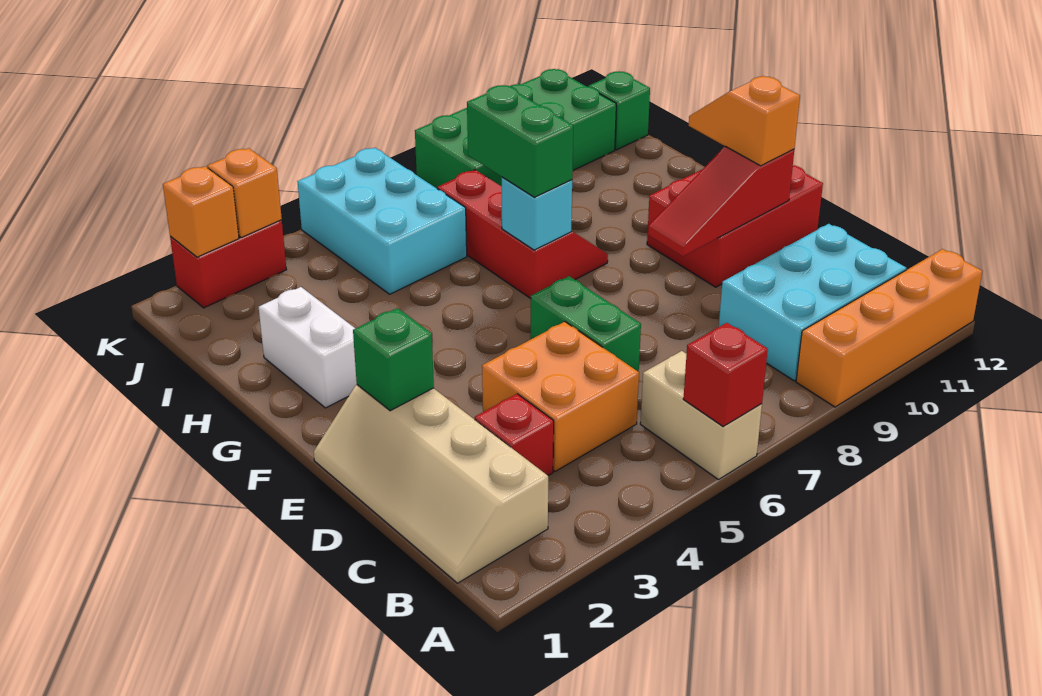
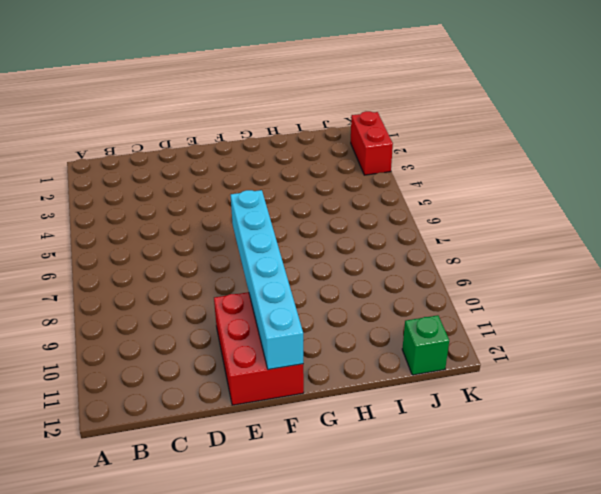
cyan brick F7:F12 level 2 -> none
none -> tan brick A6:B6 level 1
none -> orange brick A9:A12 level 1
none -> tan slope B1:E2 level 1 top 2

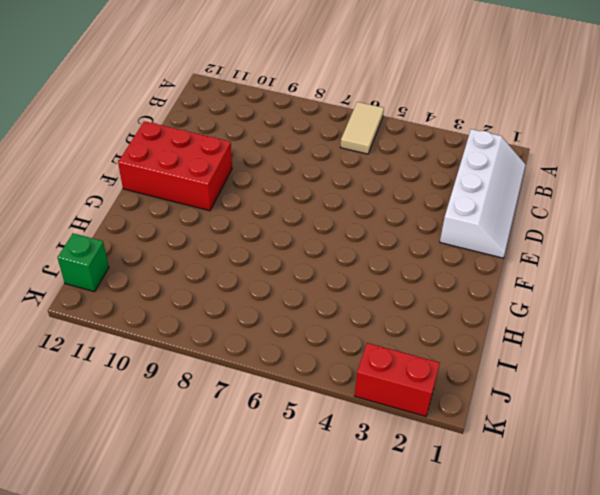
tan tile A6:B6 level 1 -> tan brick A6:B6 level 1
white slope B1:E2 level 1 top 2 -> tan slope B1:E2 level 1 top 2
none -> orange brick A9:A12 level 1
none -> cyan brick B9:C11 level 1
none -> red brick C3 level 1

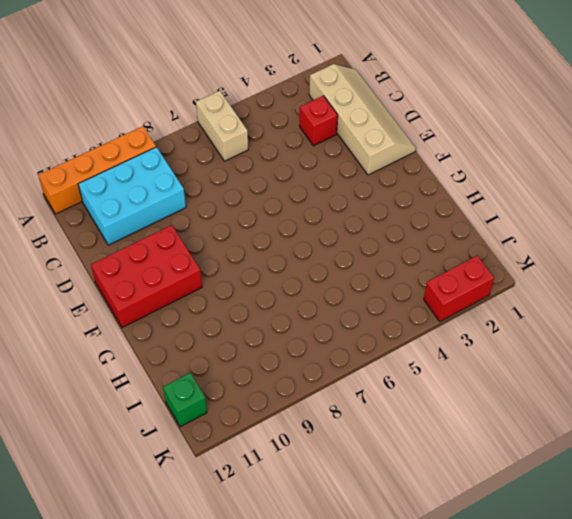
none -> orange brick C4:D5 level 1
none -> green brick D6:E6 level 1
none -> white brick G2:H2 level 1

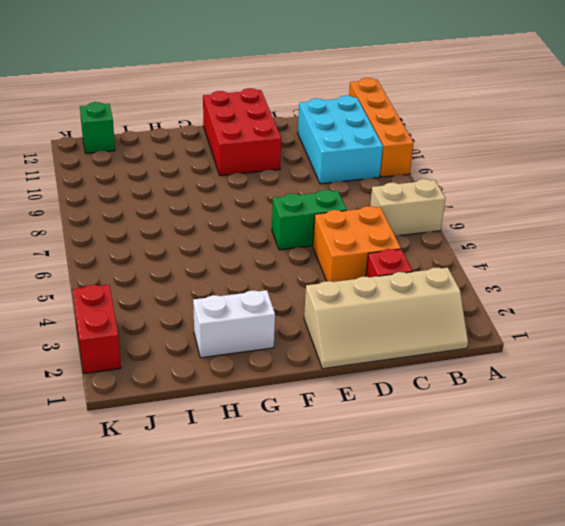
none -> red slope G7:I8 level 1 top 7
none -> cyan brick I5:K6 level 1
none -> green brick J8:K11 level 1

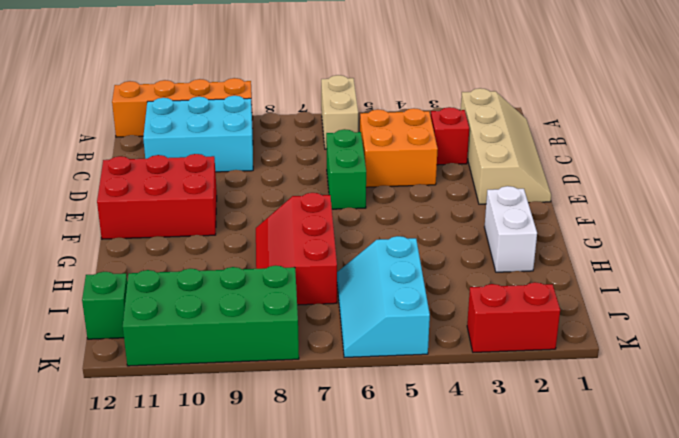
cyan slope I5:K6 level 1 top 5 -> cyan brick I5:K6 level 1
none -> red brick A6 level 2
none -> green brick E2 level 2
none -> red slope E9:E11 level 2 top 11

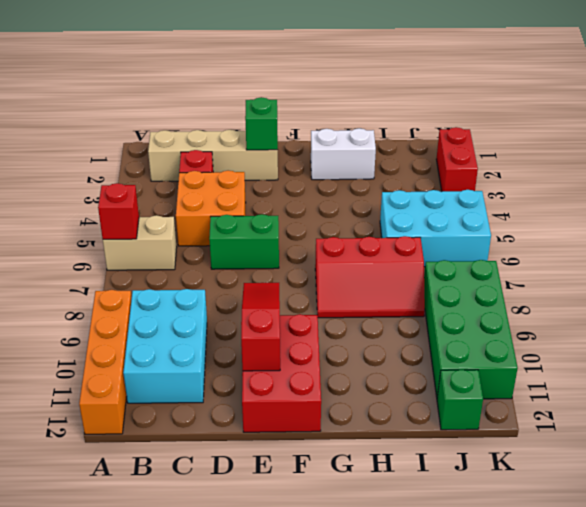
none -> cyan brick G7 level 2
none -> orange brick K2 level 2
none -> orange brick K3 level 2

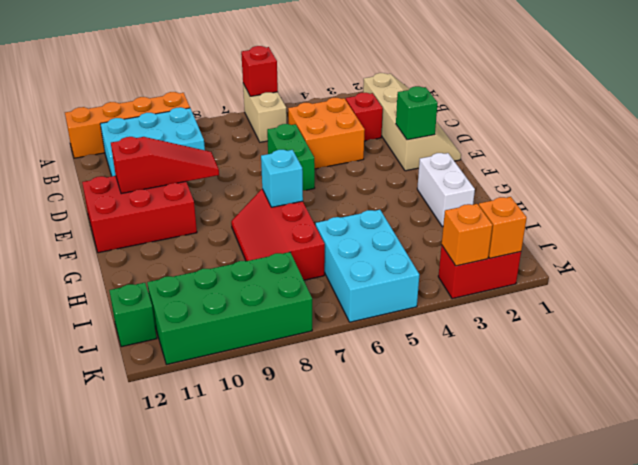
none -> orange slope E11:F11 level 3 top E
none -> green brick G7:H7 level 3

